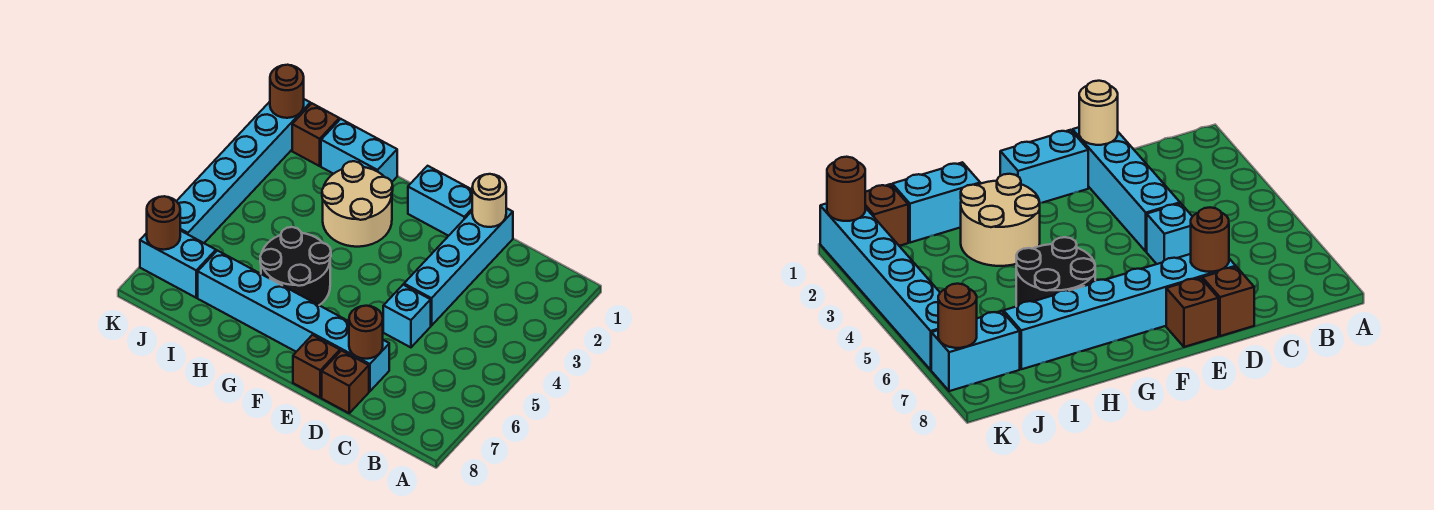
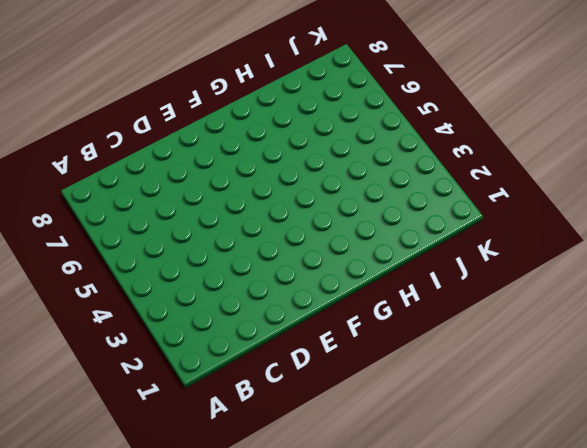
none -> cyan brick D1:D4 level 1
none -> cyan brick D5 level 1
none -> cyan brick D7:I7 level 1

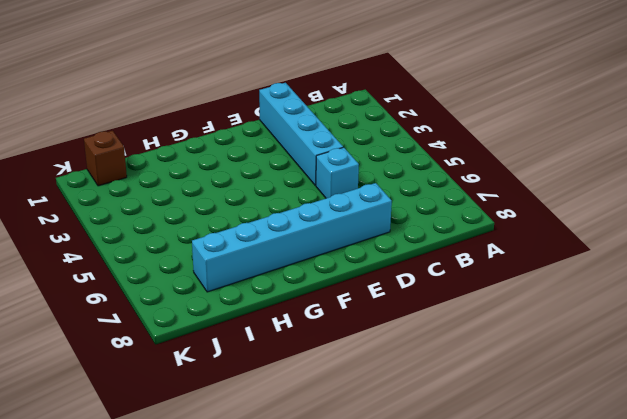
none -> brown brick D8 level 1
none -> cyan brick E1:F1 level 1
none -> brown brick E8 level 1

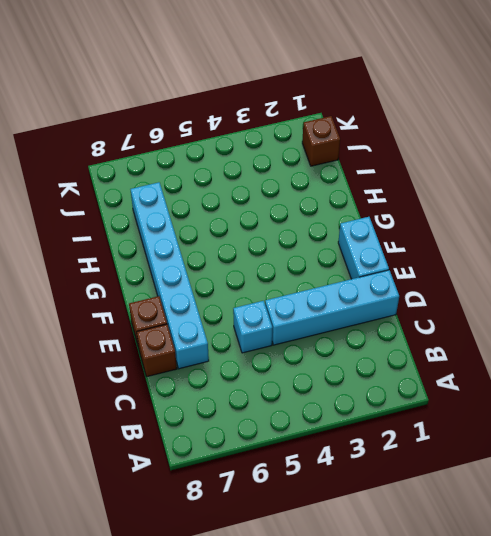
none -> tan round brick G2:H3 level 1
none -> black round brick G5:H6 level 1
none -> cyan brick H1:I1 level 1

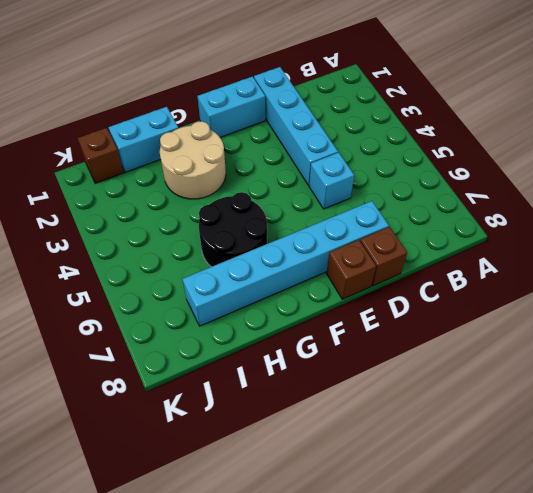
none -> cyan brick J7:K7 level 1
none -> cyan brick K1:K6 level 1
none -> tan round brick D1 level 2

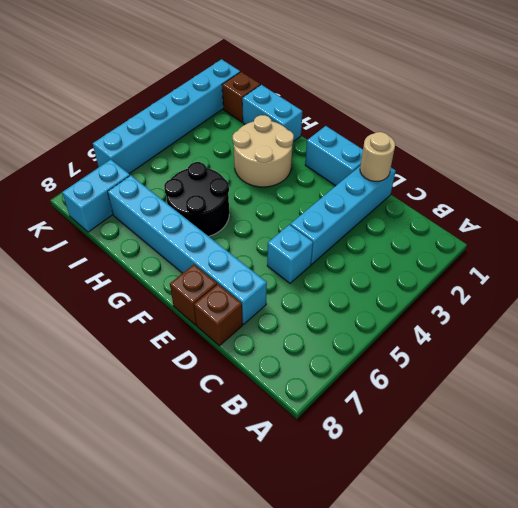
cyan brick J7:J8 level 1 -> cyan brick J7:K7 level 1
none -> brown round brick D7 level 2
none -> brown round brick K1 level 2
none -> brown round brick K7 level 2

